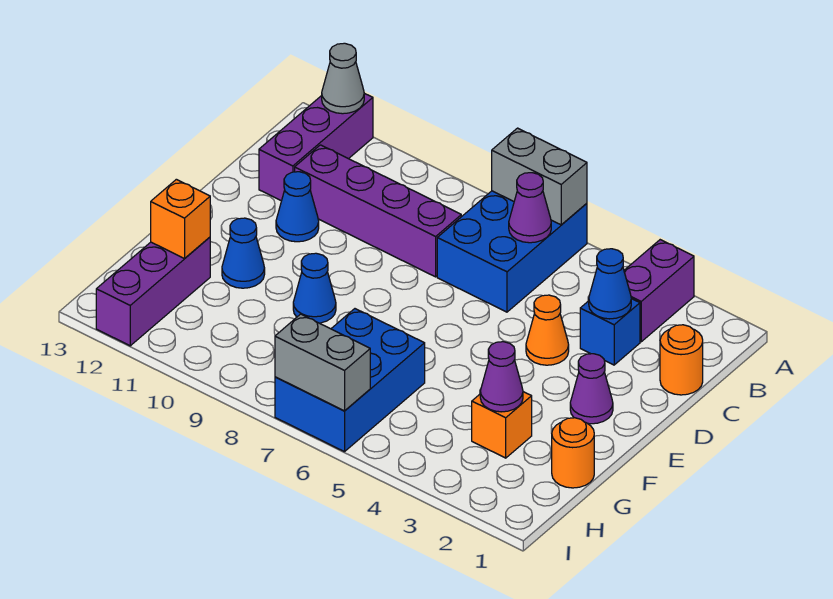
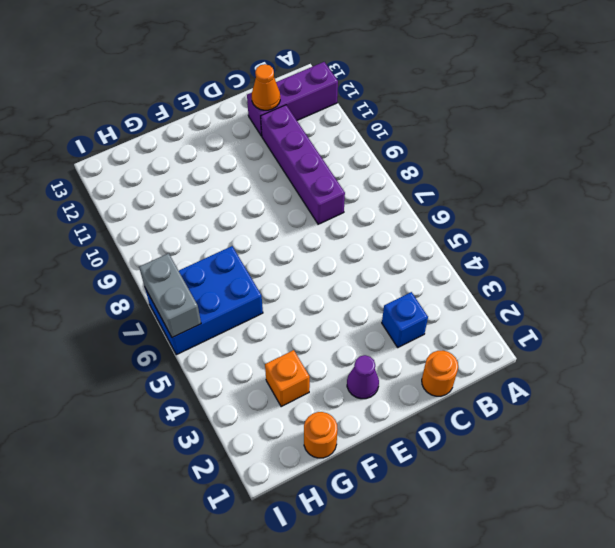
orange cone C12 level 2 -> orange cone D4 level 1
none -> purple brick A3:B3 level 1
none -> blue brick A6:C7 level 1
none -> blue cone D11 level 1

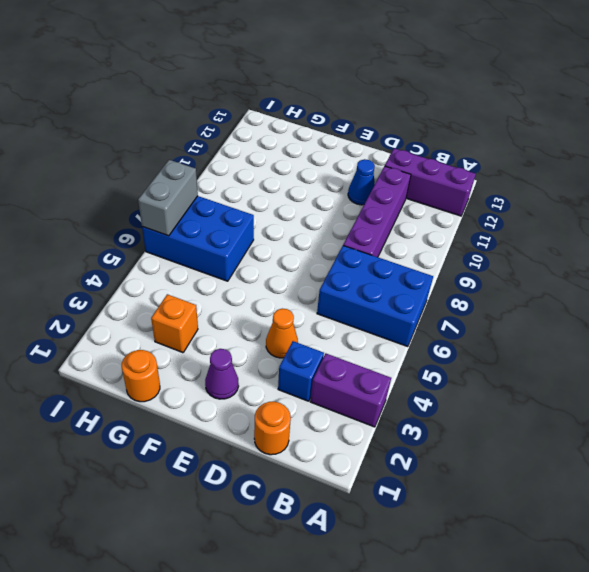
none -> blue cone F9 level 1
none -> blue cone F11 level 1
none -> purple brick G12:I12 level 1

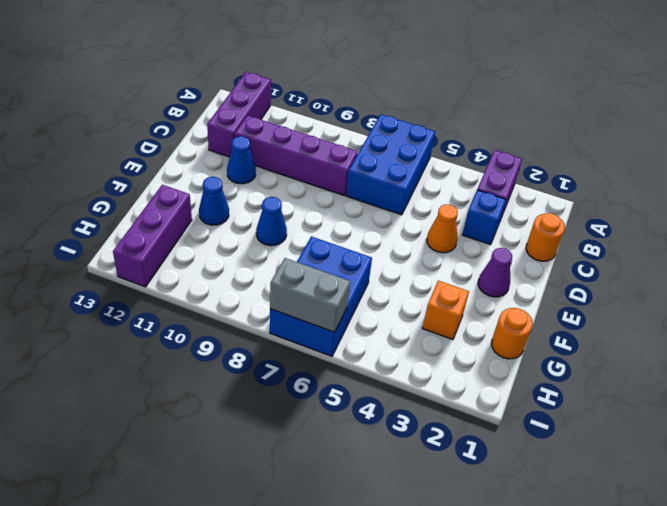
none -> grey brick A6:A7 level 2
none -> grey cone A12 level 2
none -> purple cone B6 level 2

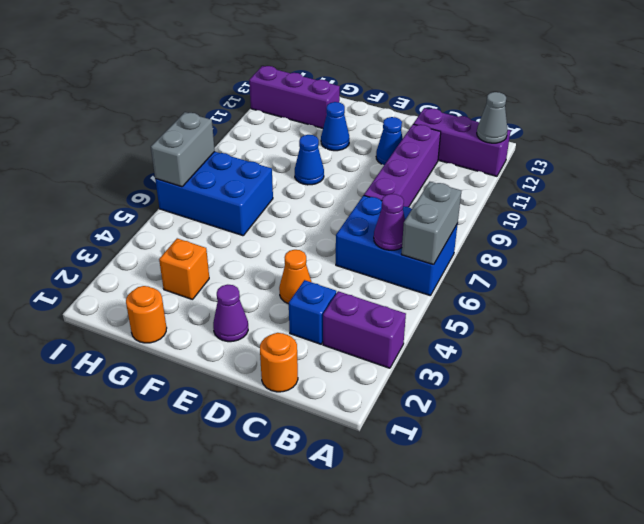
none -> blue cone C3 level 2
none -> purple cone G3 level 2
none -> orange brick G12 level 2

